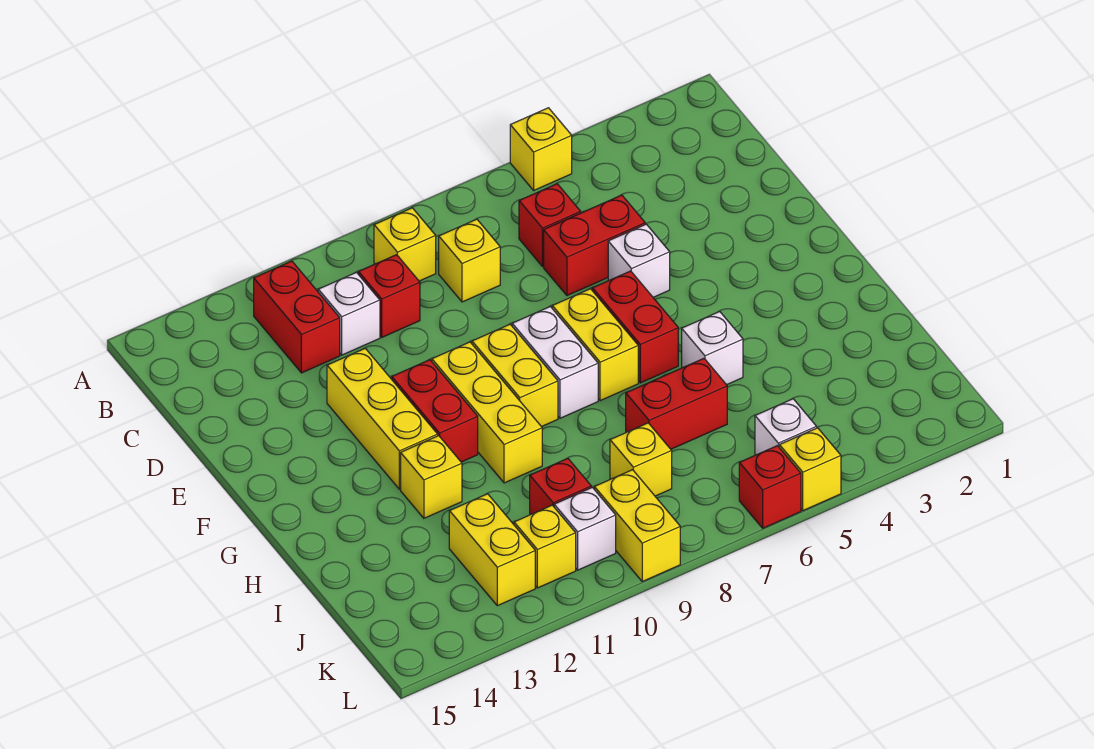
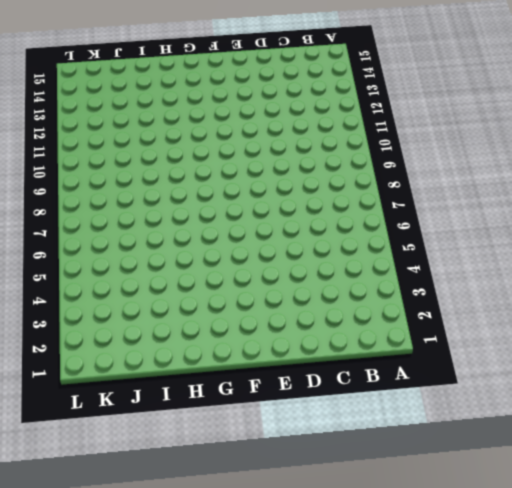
none -> yellow brick A5 level 1
none -> yellow brick B9 level 1
none -> red brick B12:C12 level 1

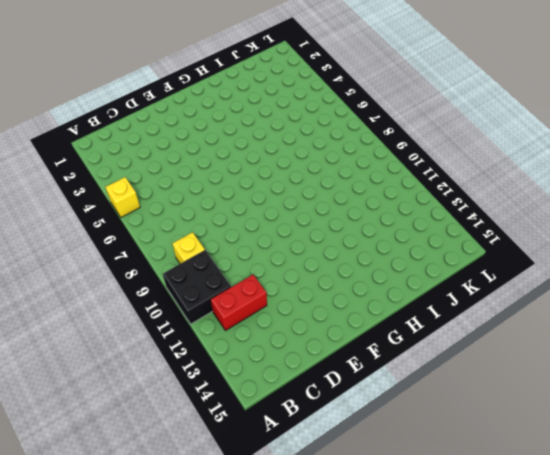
black brick A10:B11 level 1 -> none
none -> red brick C6 level 1
none -> yellow brick C8 level 1
none -> red brick C10 level 1

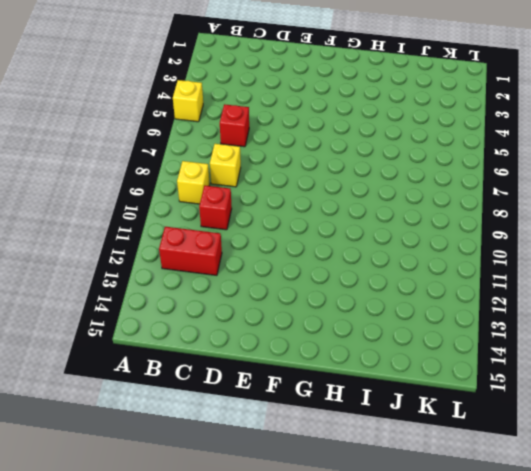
none -> white brick C11 level 1
none -> red brick D5:D6 level 1
none -> white brick E5 level 1

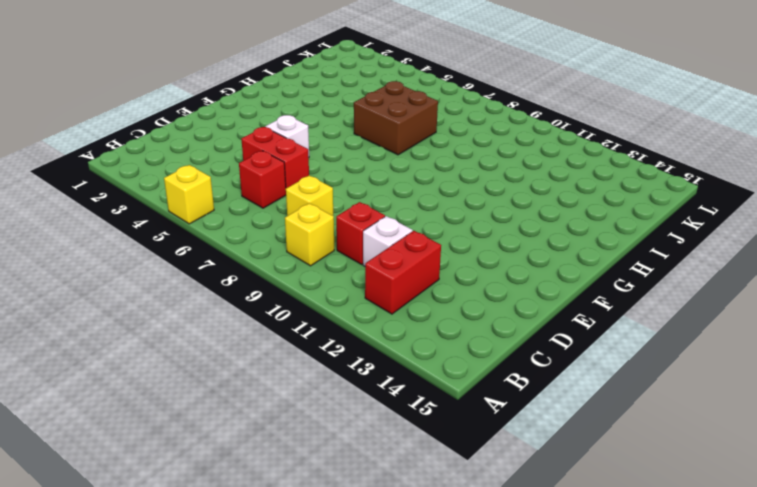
brown brick H6:I7 level 1 -> red brick I6:I7 level 1
none -> yellow brick E12:G12 level 1
none -> red brick F6:G6 level 1
none -> yellow brick F7:G7 level 1

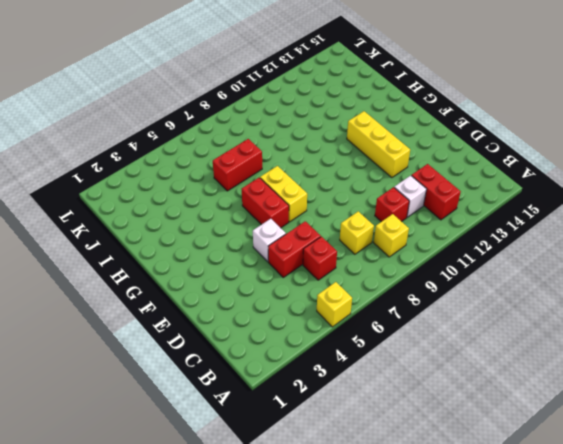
none -> white brick F8:G8 level 1
none -> yellow brick F9:G9 level 1
none -> yellow brick F10:H10 level 1

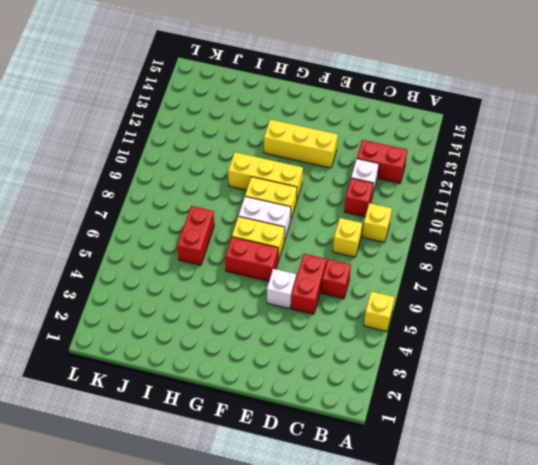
none -> red brick F11:G11 level 1
none -> white brick H5 level 1
none -> yellow brick H12 level 1

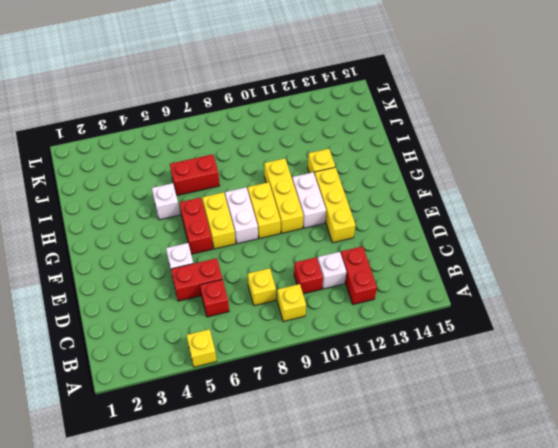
white brick F11:G11 level 1 -> red brick F11:G11 level 1
none -> yellow brick J8 level 1
none -> red brick J10 level 1
none -> yellow brick J12:K12 level 1

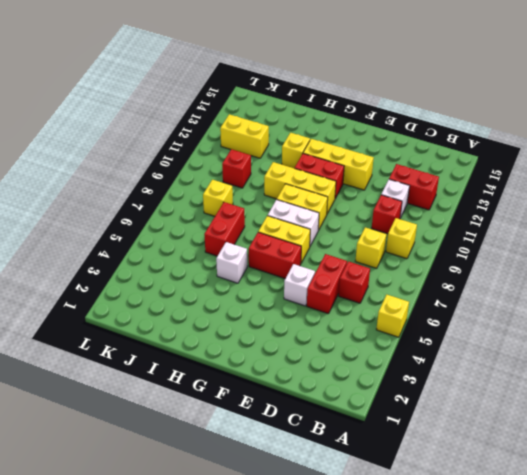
none -> white brick K5 level 1
none -> yellow brick K9:L9 level 1
none -> white brick K10 level 1

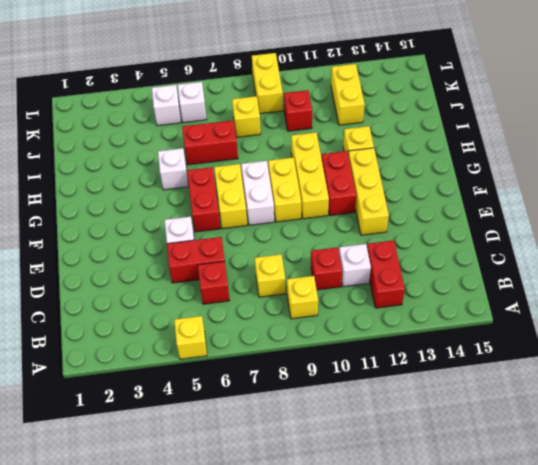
white brick K6 level 1 -> white brick K10 level 1
none -> yellow brick K11 level 1
none -> yellow brick L5 level 1
none -> red brick L6 level 1

